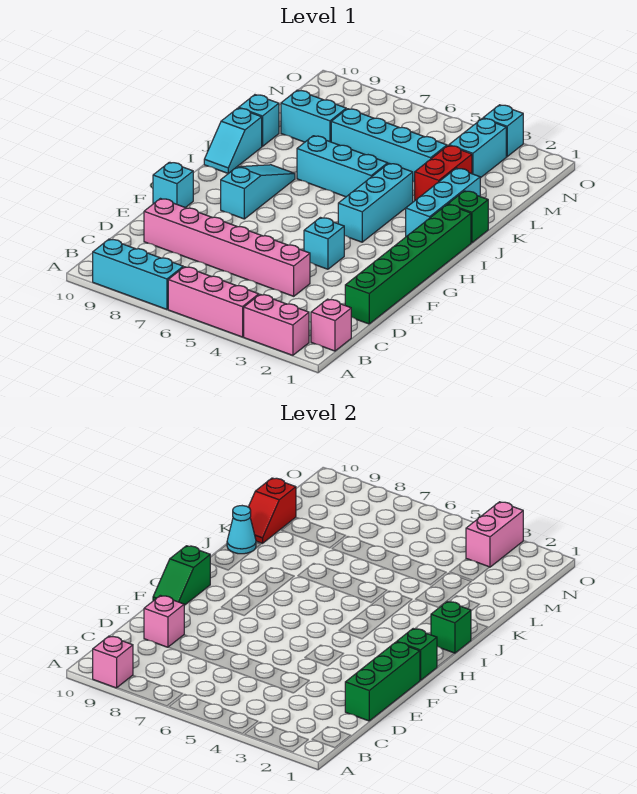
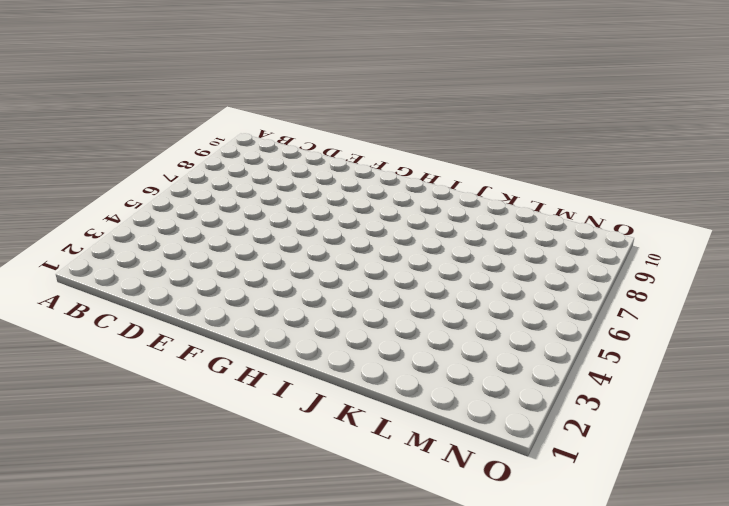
none -> pink brick A2:A3 level 1
none -> pink brick A4:A6 level 1
none -> cyan brick A7:A9 level 1

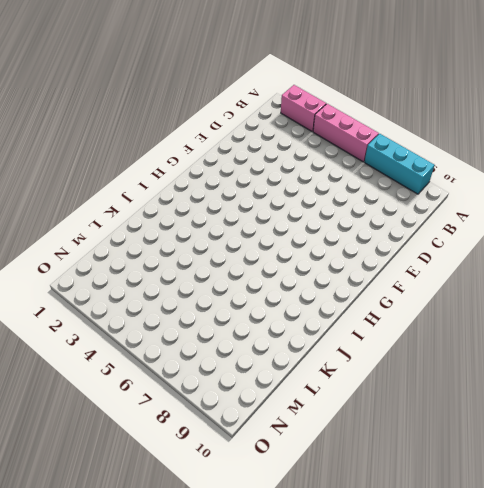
none -> pink brick B1 level 1
none -> green brick D1:I1 level 1
none -> pink brick D4:D9 level 1

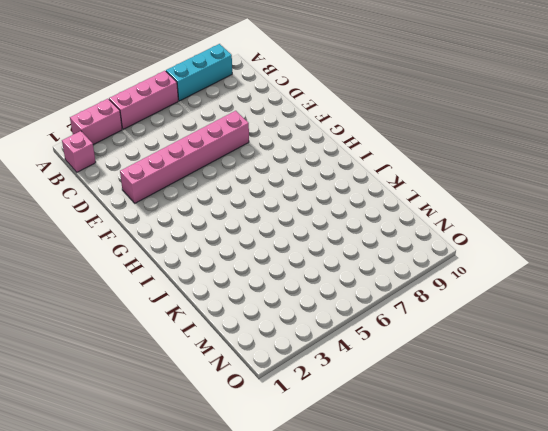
pink brick E2:E7 level 1 -> pink brick D4:D9 level 1
none -> green brick D1:I1 level 1
none -> cyan brick F4 level 1
none -> cyan brick F10 level 1

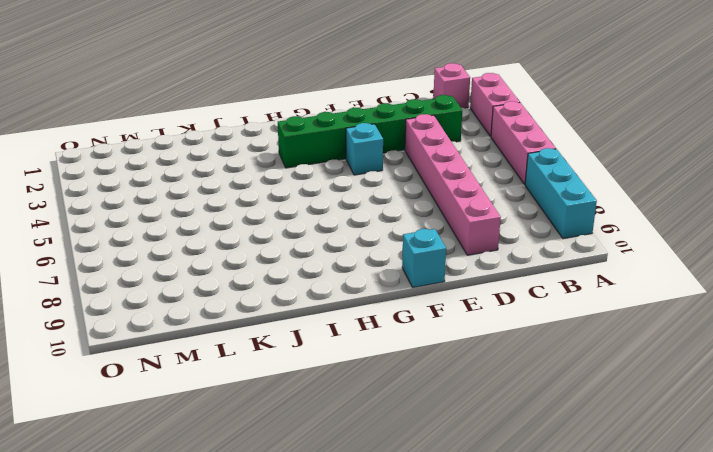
green brick C3:H3 level 1 -> green brick D1:I1 level 1
none -> cyan slope G8:I8 level 1 top G
none -> cyan brick H4:J4 level 1
none -> cyan brick I2:K2 level 1

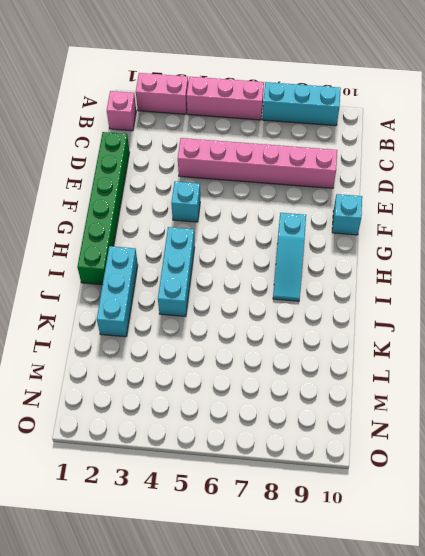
none -> cyan slope I10:J10 level 1 top J
none -> green brick J1 level 1
none -> cyan brick J5:J7 level 1

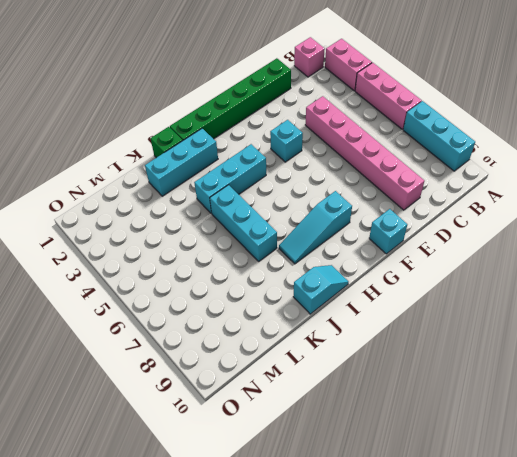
none -> red brick K3:L3 level 1
none -> cyan brick K10 level 1
none -> cyan brick L4:L7 level 1

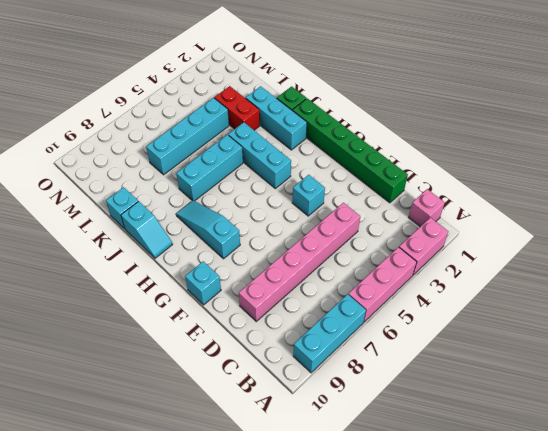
none -> cyan brick L8:L9 level 1
none -> cyan brick M3:N3 level 1
none -> cyan brick O3 level 1

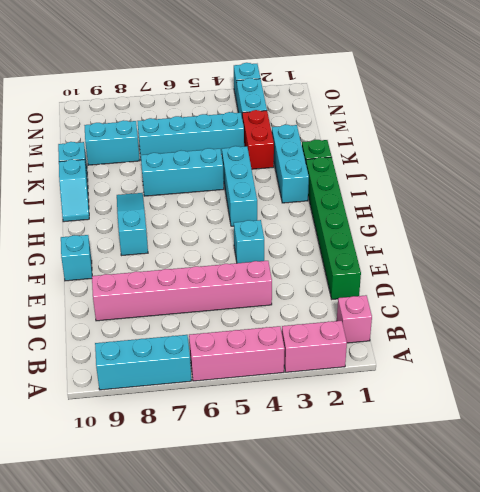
none -> pink brick A9 level 2
none -> green brick D1:F1 level 2
none -> pink brick D9 level 2

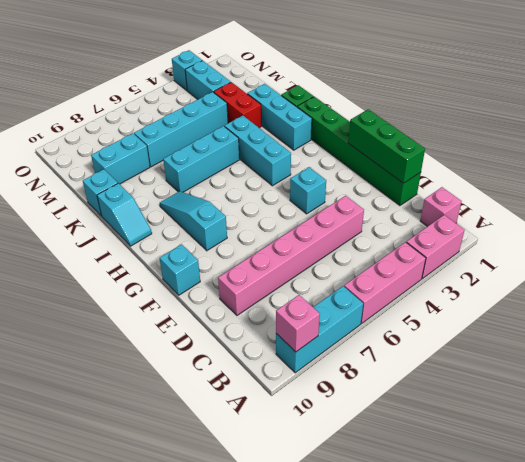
none -> pink brick D9 level 2
none -> green slope F10:G10 level 2 top G
none -> green brick G1 level 2

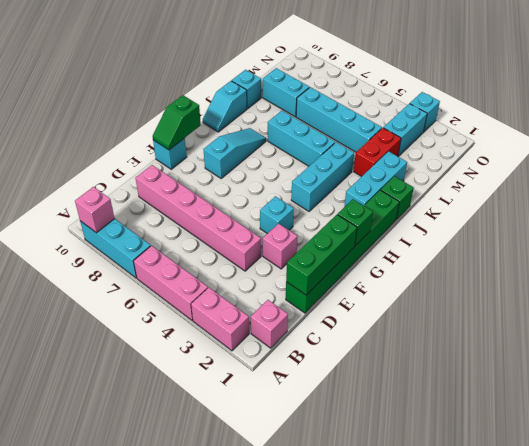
pink brick E3 level 1 -> pink brick D9 level 2
none -> green brick I1 level 2
none -> cyan cone J10 level 2
none -> red slope K10:L10 level 2 top L

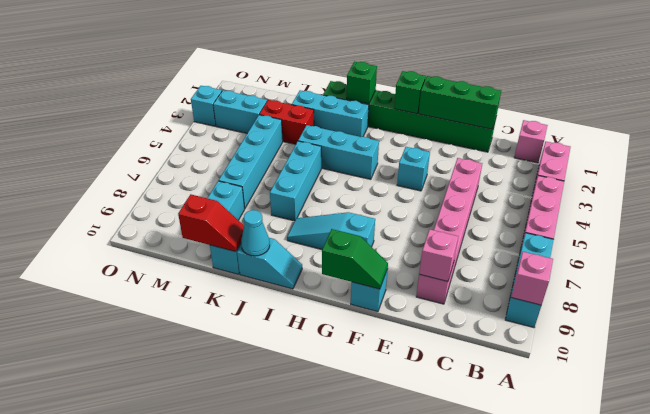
none -> pink brick N3:O3 level 2

